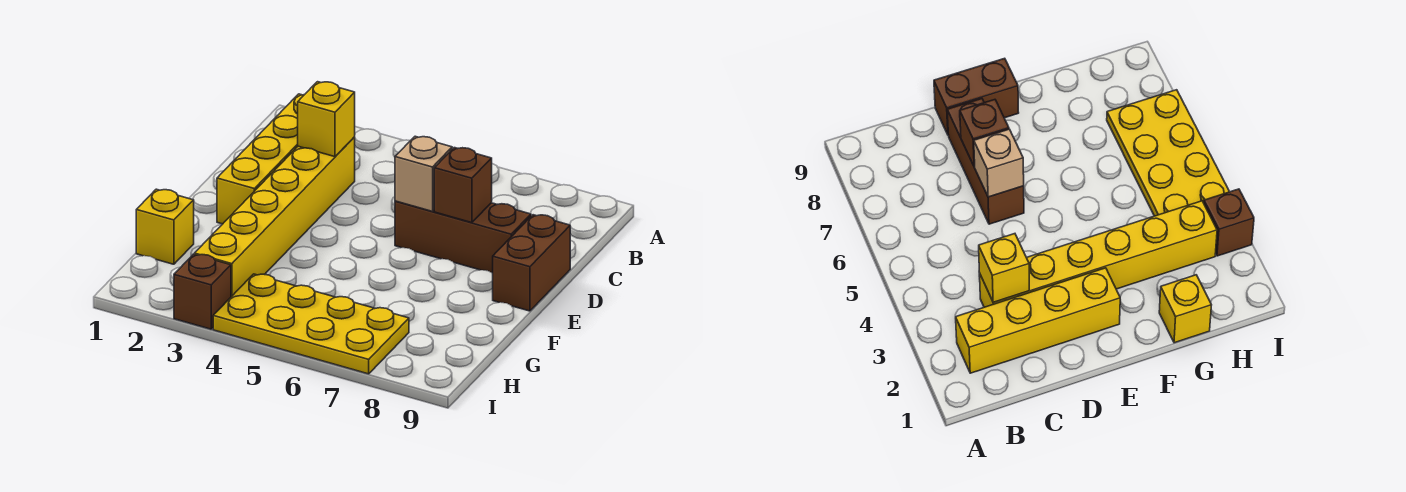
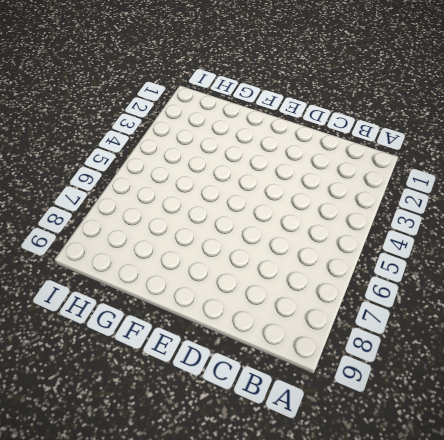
none -> yellow brick B2:E2 level 1
none -> yellow brick C3:H3 level 1

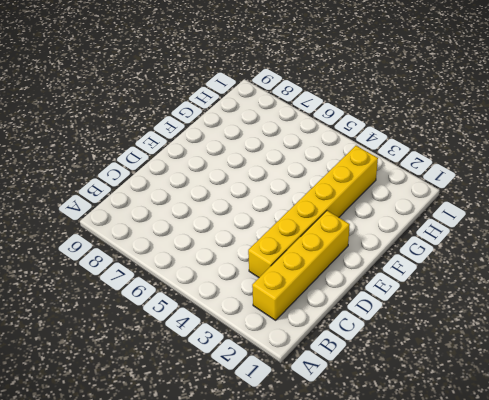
none -> brown brick D6:D8 level 1
none -> brown brick D9:E9 level 1

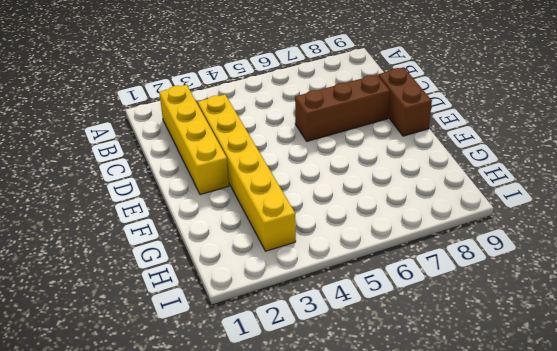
none -> yellow brick G1 level 1
none -> yellow plate H4:I7 level 1

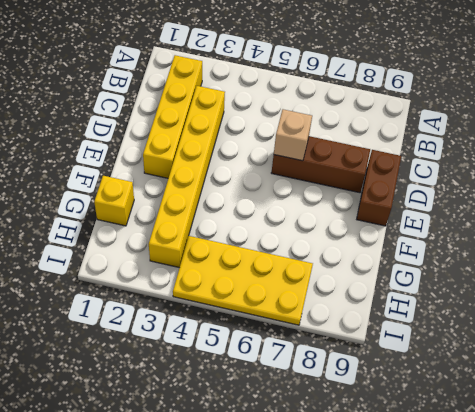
none -> brown brick I3 level 1
none -> yellow brick C3 level 2

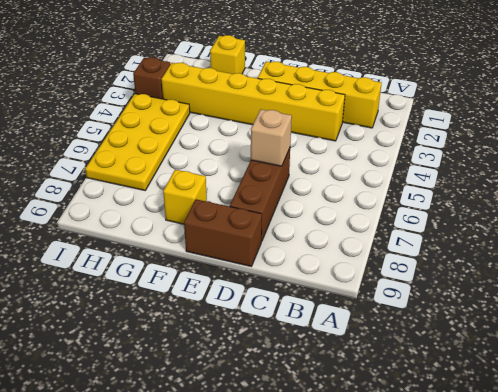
yellow brick F8 level 1 -> yellow brick C3 level 2
none -> brown brick D7 level 2

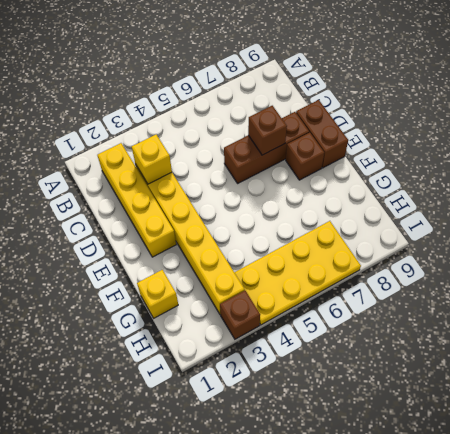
brown brick E8 level 1 -> none
none -> tan brick D6 level 2

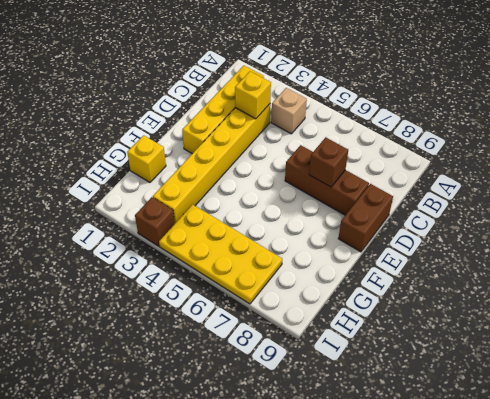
tan brick B4 level 1 -> tan brick D6 level 2

